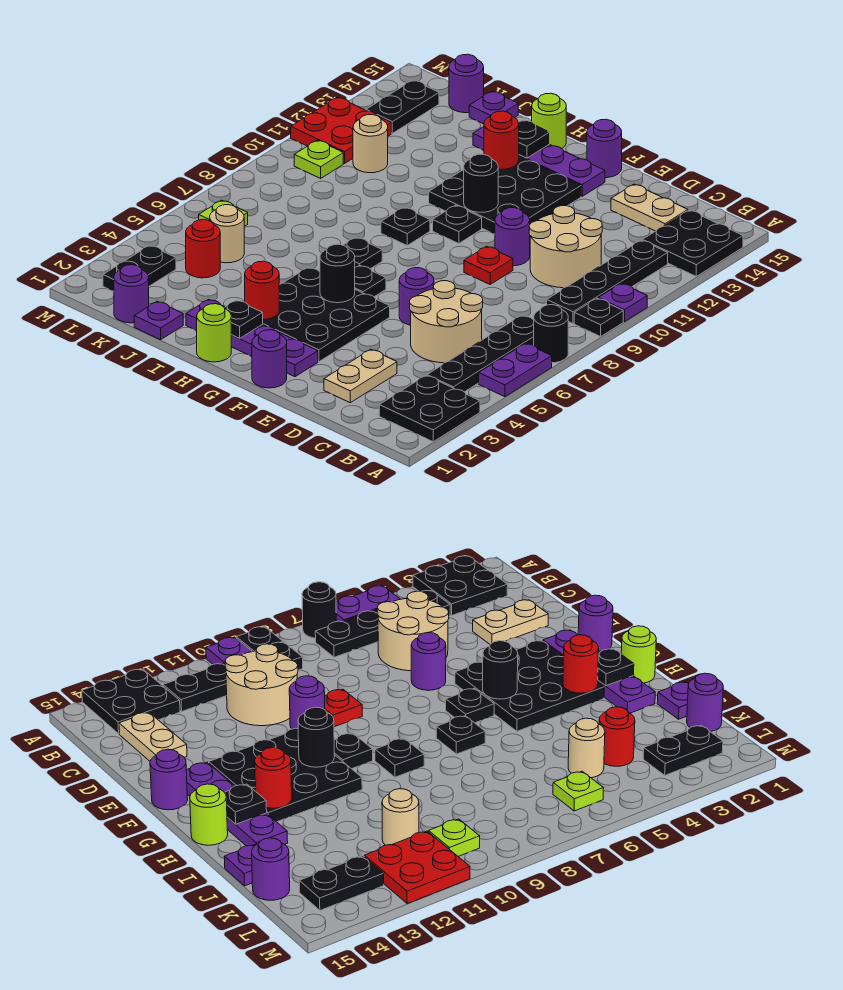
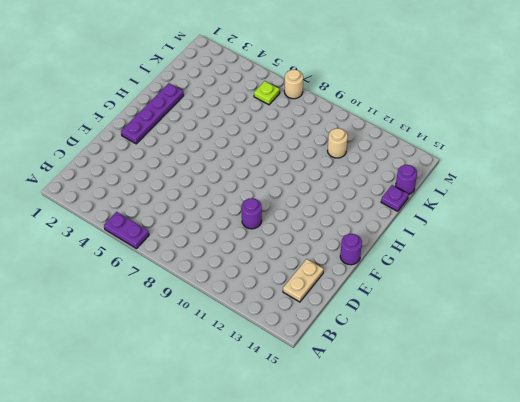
tan round brick M7 level 1 -> tan round brick K5 level 1
none -> black plate A2:B3 level 1
none -> black round brick A7 level 1
none -> black plate A9 level 1
none -> purple plate A10 level 1

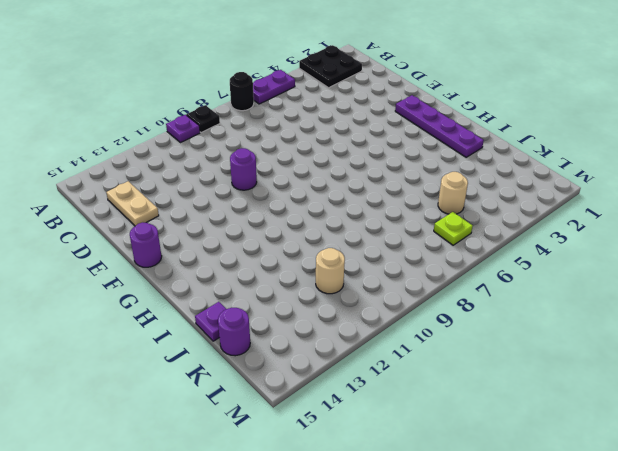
none -> black plate A13:B14 level 1
none -> black plate B4:B7 level 1
none -> black plate B9:B12 level 1
none -> tan round brick C5:D6 level 1

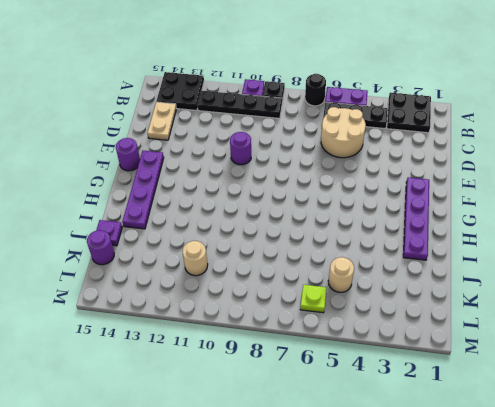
black plate B4:B6 level 1 -> black plate B4:B7 level 1
none -> tan round brick C10:D11 level 1
none -> tan plate D2:D3 level 1
none -> purple round brick E6 level 1
none -> red plate E9 level 1

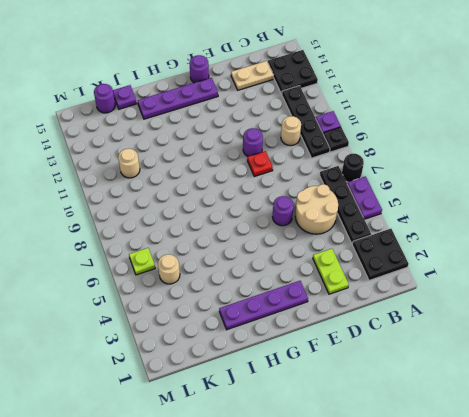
tan round brick C10 level 1 -> tan round brick C10:D11 level 1
lime plate D2:D3 level 1 -> tan plate D2:D3 level 1
none -> purple round brick F1 level 1
none -> black plate F3:H5 level 1
none -> black plate F11:H13 level 1
none -> black plate G6 level 1

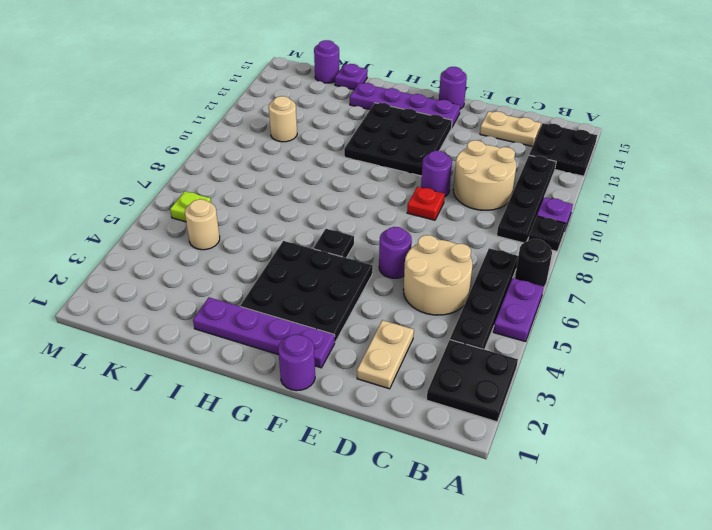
none -> black plate G10 level 1
none -> lime round brick H1 level 1
none -> black plate H7 level 1
none -> black plate H9 level 1

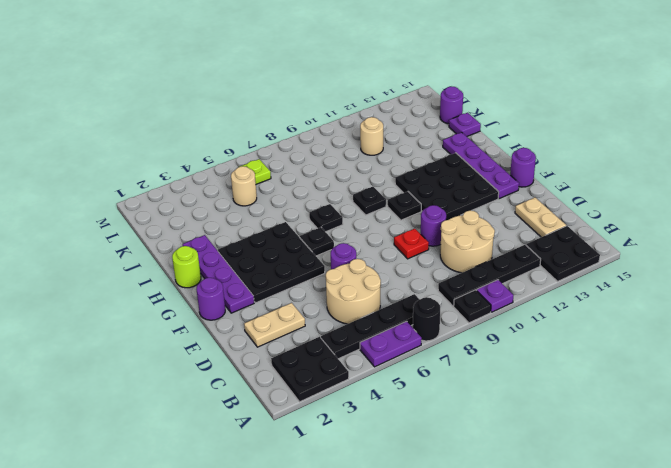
none -> lime round brick H15 level 1
none -> purple plate J1 level 1
none -> purple round brick K1 level 1
none -> red round brick K4 level 1

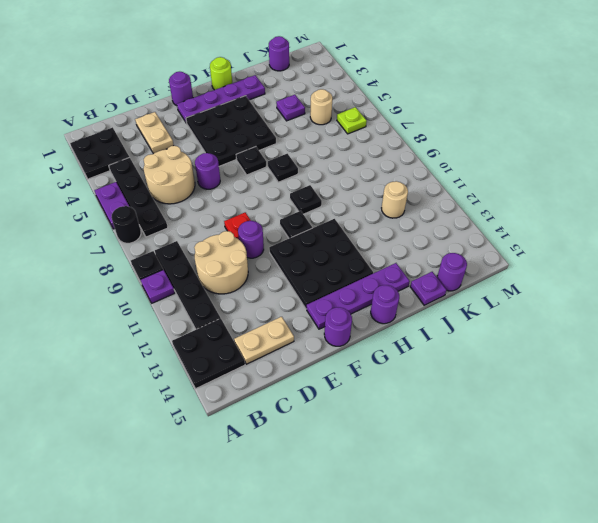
purple round brick H15 level 1 -> lime round brick H15 level 1
purple plate J4 level 1 -> purple plate J1 level 1
none -> red round brick K4 level 1
none -> black plate L2:L3 level 1
none -> lime plate L10 level 1
none -> red plate L11:M12 level 1

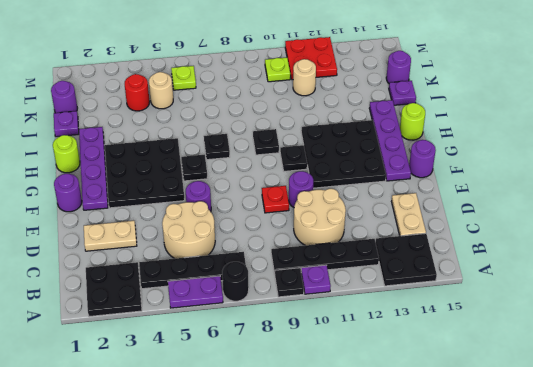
none -> black plate L2:L3 level 1
none -> black plate L13:L14 level 1
none -> black round brick G5 level 2
none -> black round brick G11 level 2

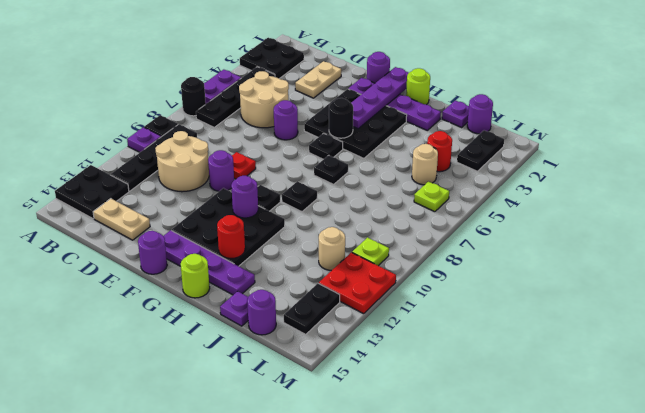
purple plate G1:G4 level 2 -> none
purple round brick G11 level 2 -> black round brick G11 level 2
none -> black plate H2 level 2
none -> red round brick H3 level 2
none -> black plate H14 level 2

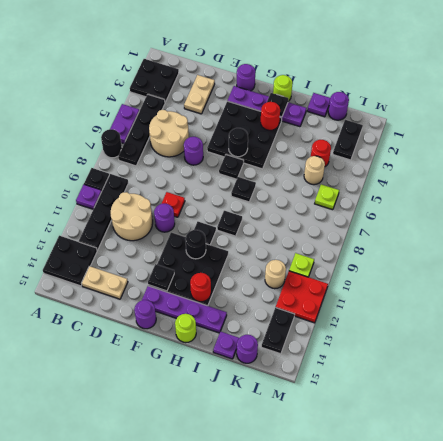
black plate F13 level 2 -> black plate H14 level 2

